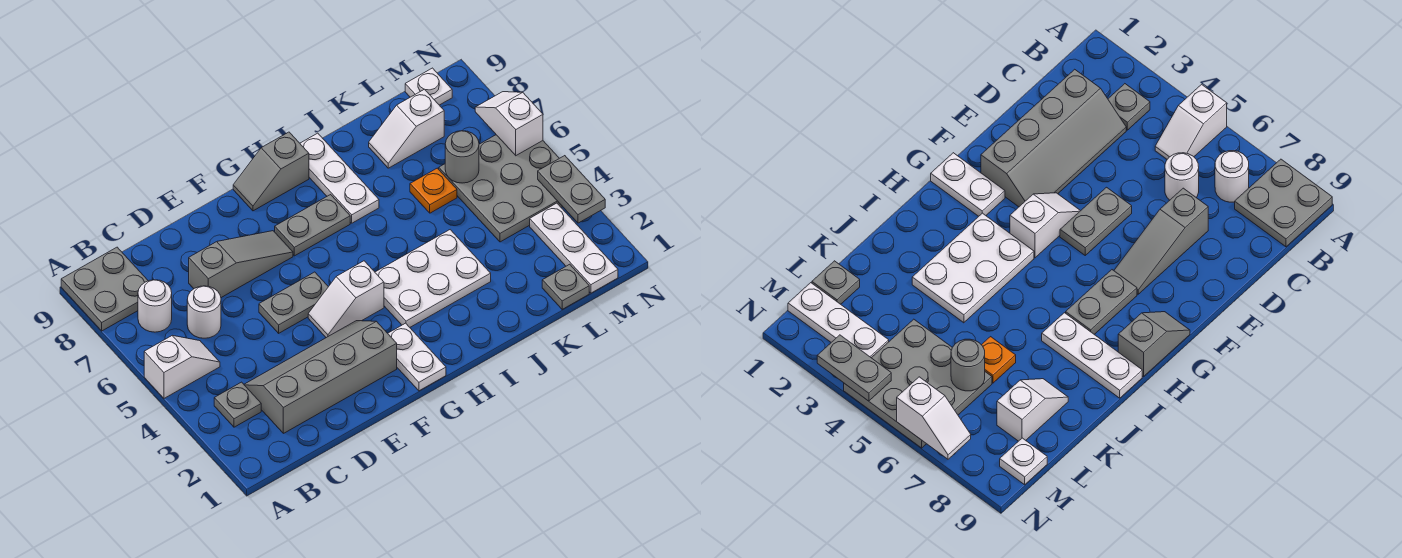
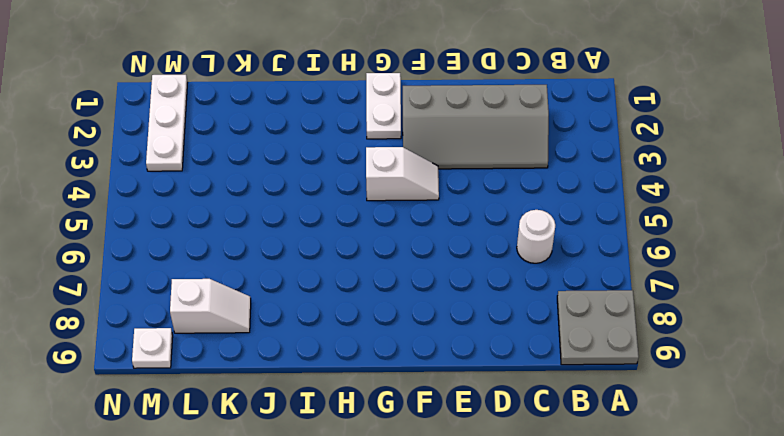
none -> white slope A5:B5 level 1 top A
none -> grey plate B3 level 1
none -> white round brick B7 level 1

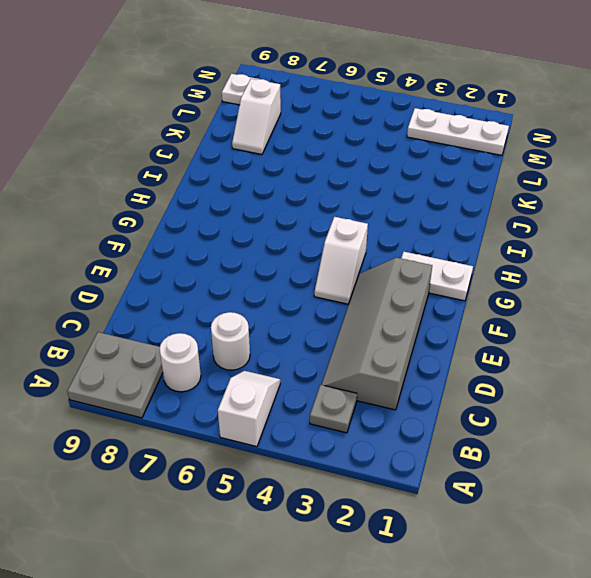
none -> grey slope D7:F7 level 1 top D
none -> grey plate E5:F5 level 1
none -> grey plate G7:H7 level 1

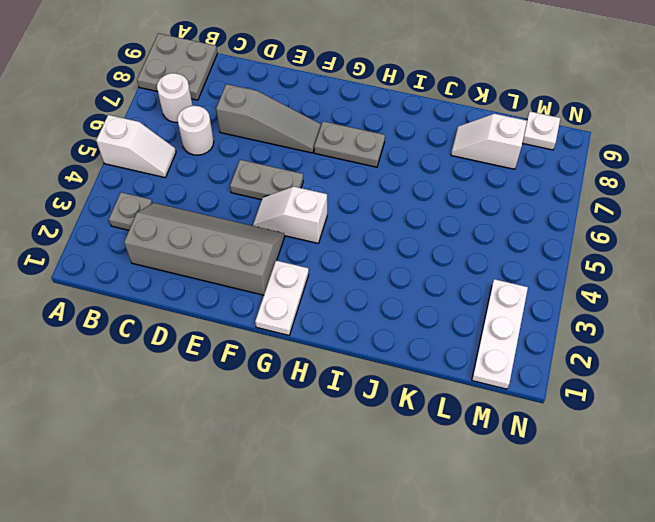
none -> grey slope G9:H9 level 1 top H
none -> white plate H3:J4 level 1
none -> white plate I7:I9 level 1

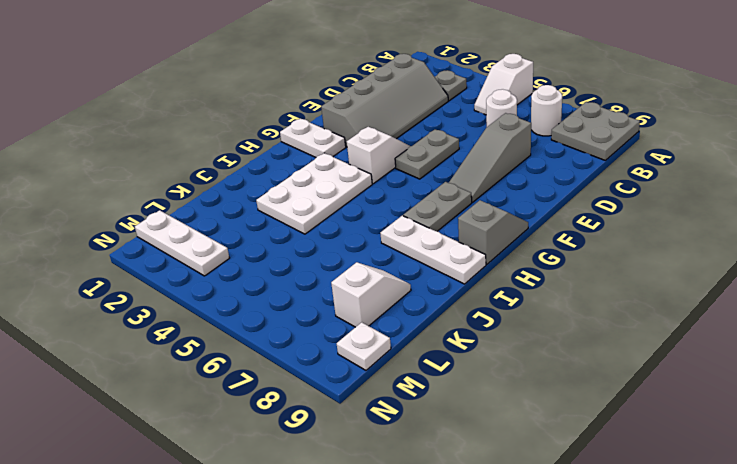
none -> orange plate K6 level 1
none -> grey plate L1 level 1
none -> grey plate L4:N6 level 1

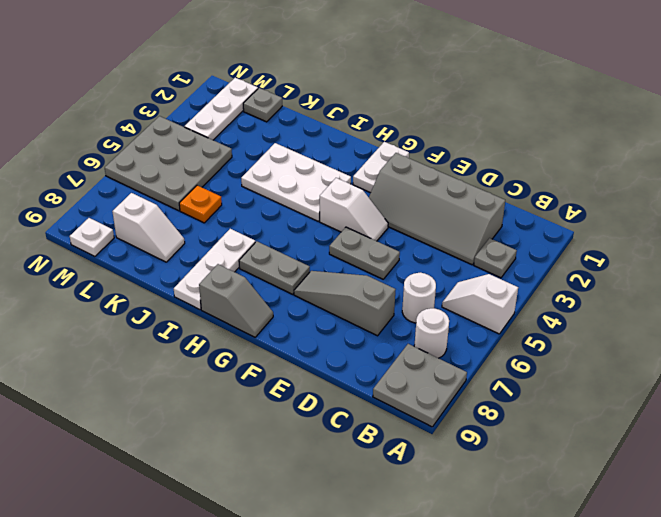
none -> grey round brick L6 level 2
none -> grey plate N3:N4 level 2
none -> white slope N6:N7 level 2 top 6

